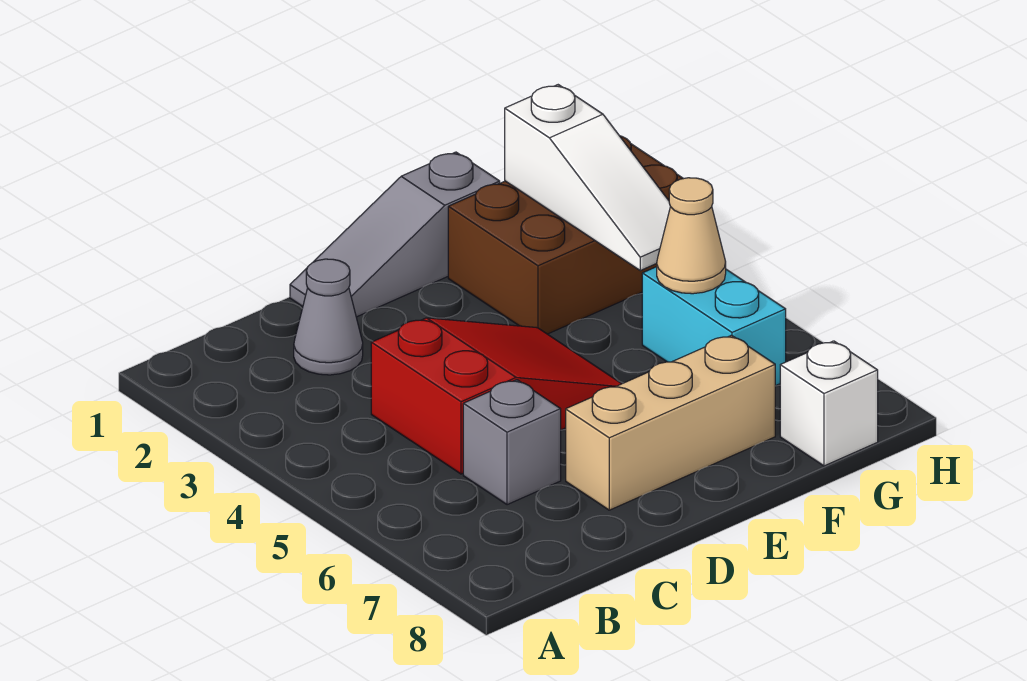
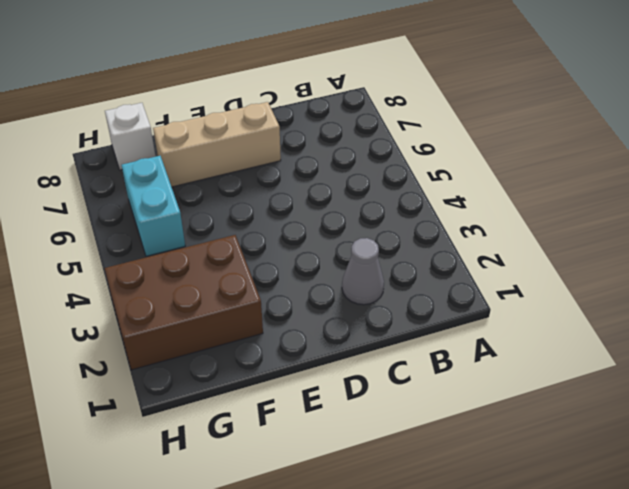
none -> red slope C4:E5 level 1 top C
none -> grey brick C6 level 1

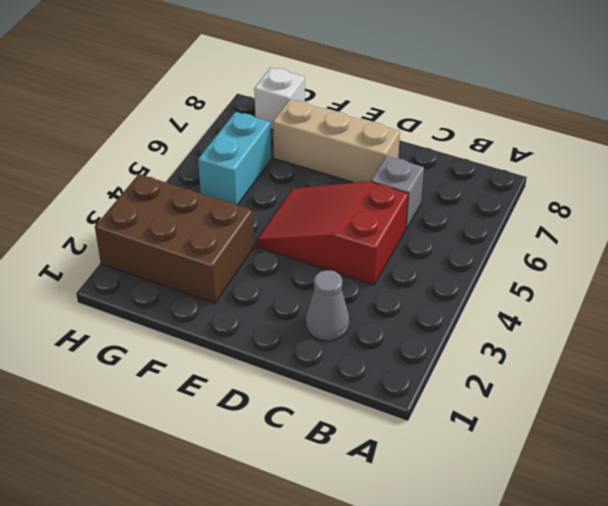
none -> grey slope D1:F1 level 1 top F
none -> white slope G2:G4 level 2 top 2

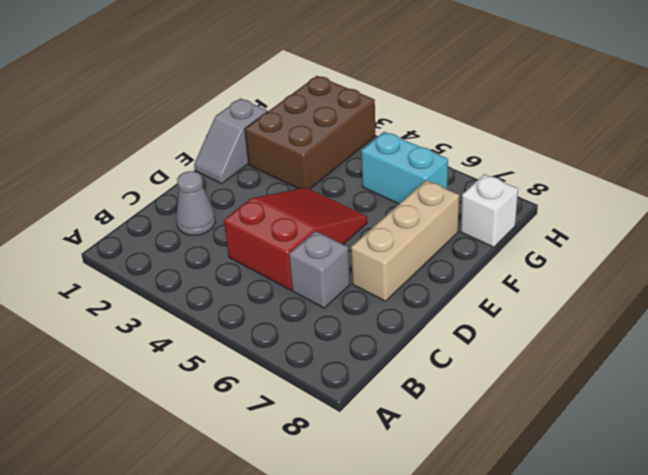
grey slope E1:F1 level 1 top F -> grey slope D1:F1 level 1 top F
none -> white slope G2:G4 level 2 top 2
none -> tan cone G5 level 2

